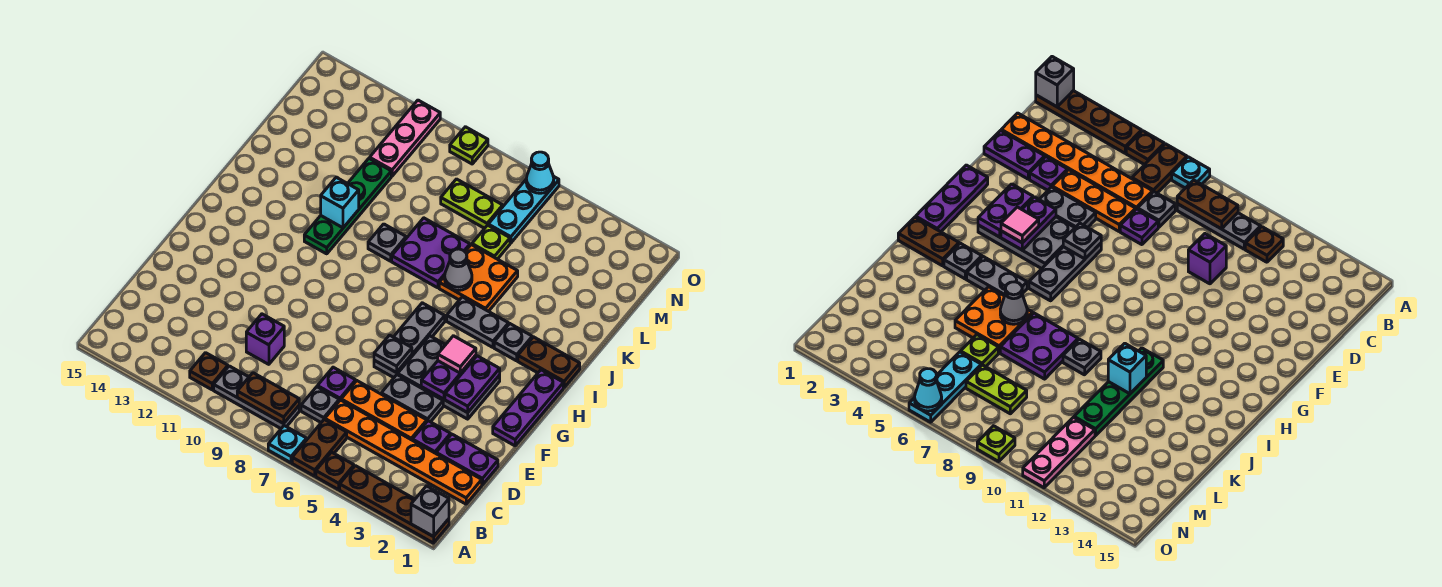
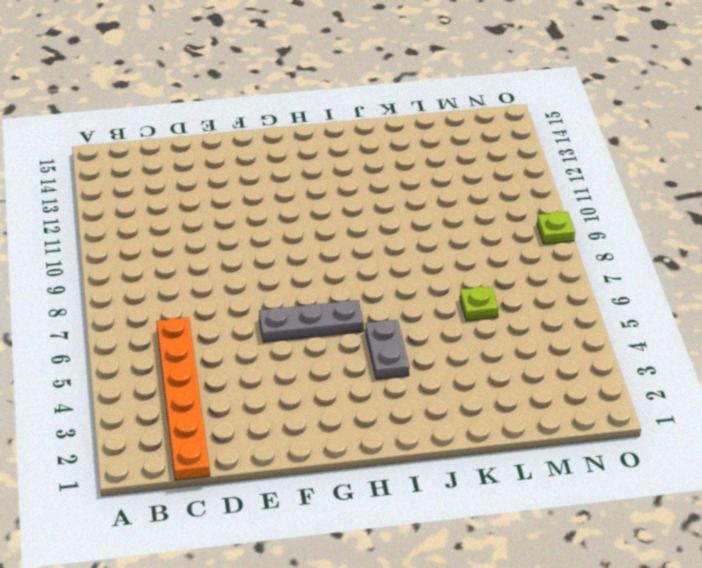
none -> brown plate A1:A4 level 1
none -> brown plate A5 level 1
none -> brown plate A6:B6 level 1
none -> cyan plate A7 level 1

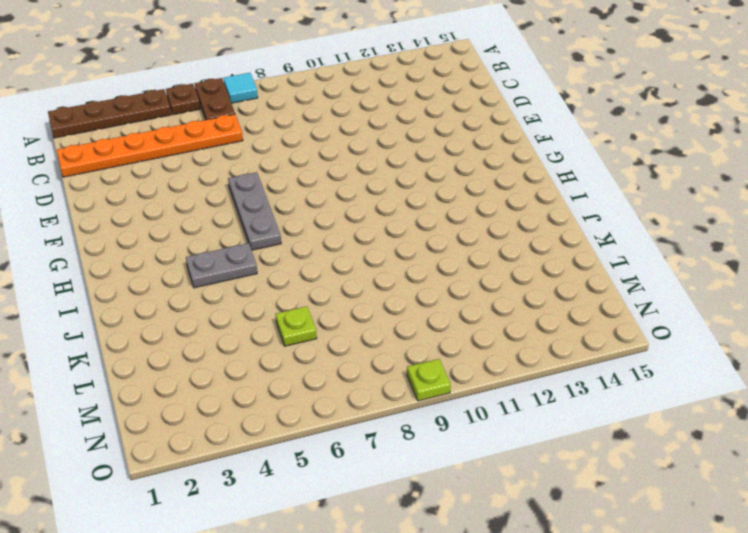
cyan tile A7 level 1 -> cyan plate A7 level 1
none -> grey plate B8:B10 level 1
none -> brown plate B11 level 1
none -> grey plate C7 level 1
none -> purple plate D1:D2 level 1

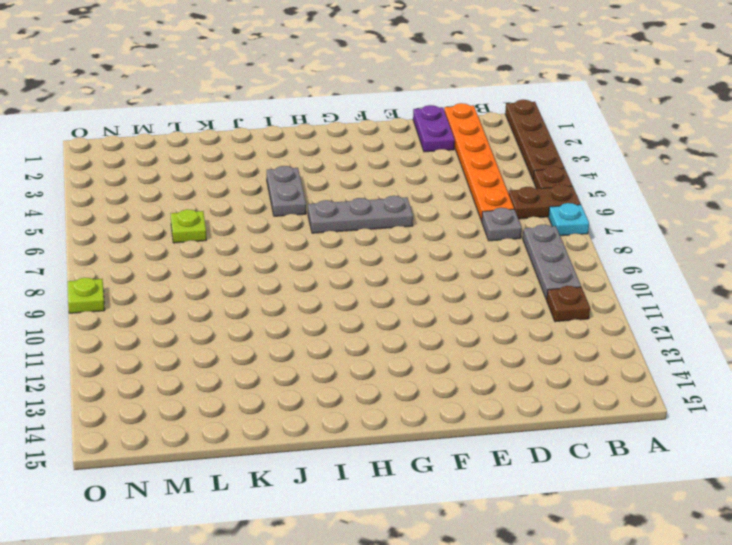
none -> purple plate D3 level 1
none -> orange plate D4:D6 level 1
none -> purple plate D7 level 1
none -> purple brick D10 level 1

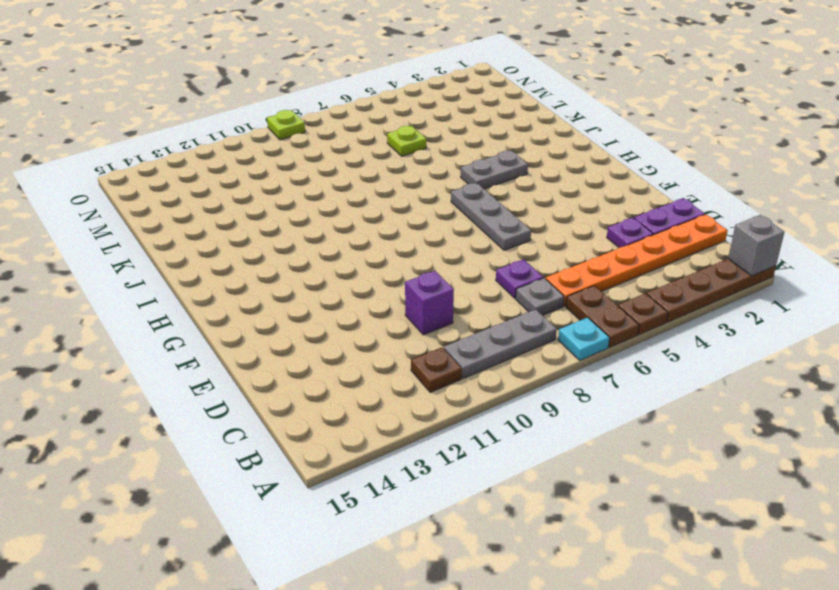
none -> orange plate D4:D6 level 1
none -> grey plate E4:E5 level 1
none -> purple plate F1:H1 level 1
none -> grey plate F3:G5 level 1

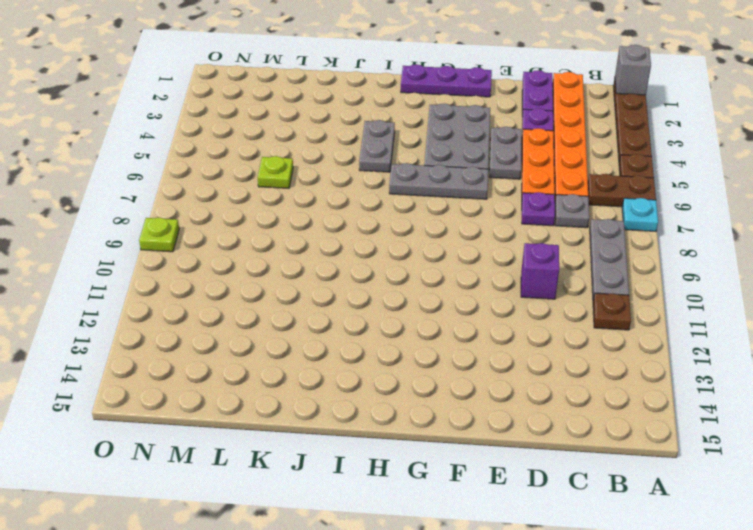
none -> brown plate I1:I2 level 1
none -> grey plate I3 level 1
none -> green plate I11:L11 level 1
none -> orange plate J5:K6 level 1

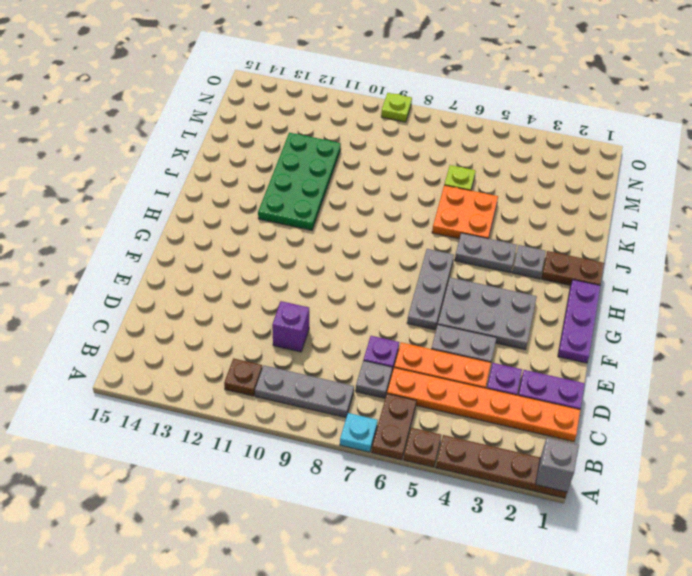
green plate I11:L12 level 1 -> green plate I11:L11 level 1
none -> purple plate J7:K8 level 1
none -> grey plate J9 level 1
none -> cyan plate M6:O6 level 1
none -> lime plate M7:M8 level 1

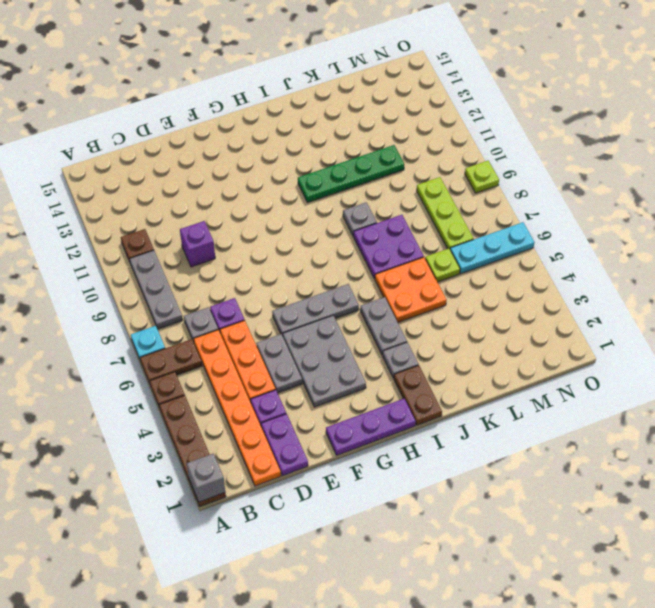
lime plate M7:M9 level 1 -> lime plate M7:M8 level 1
none -> pink plate M11:O11 level 1
none -> brown plate B8:B9 level 2
none -> purple plate F3:G3 level 2
none -> purple plate F4:G4 level 2

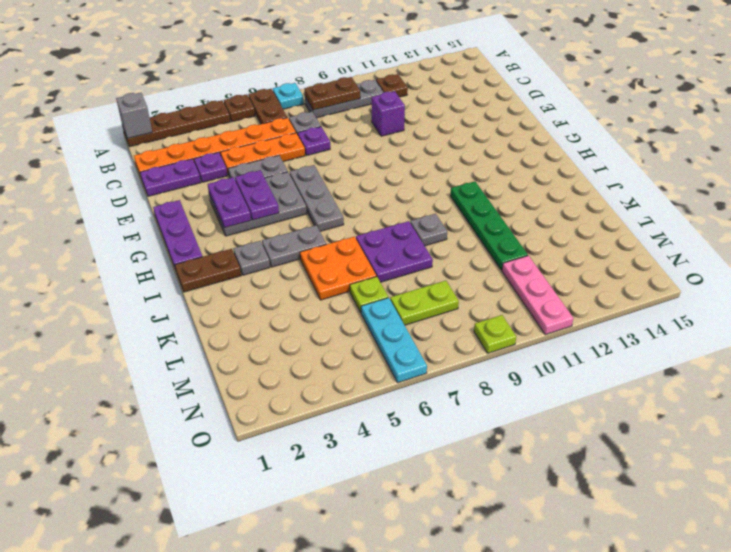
none -> grey plate F6 level 2
none -> grey cone J6 level 2
none -> cyan brick J11 level 2
none -> cyan cone O6 level 2

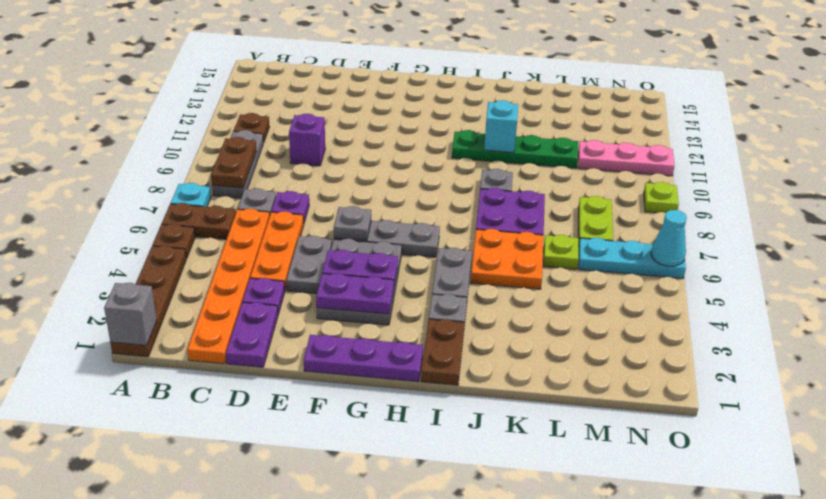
none -> grey cone J6 level 2
none -> pink tile G4 level 3

